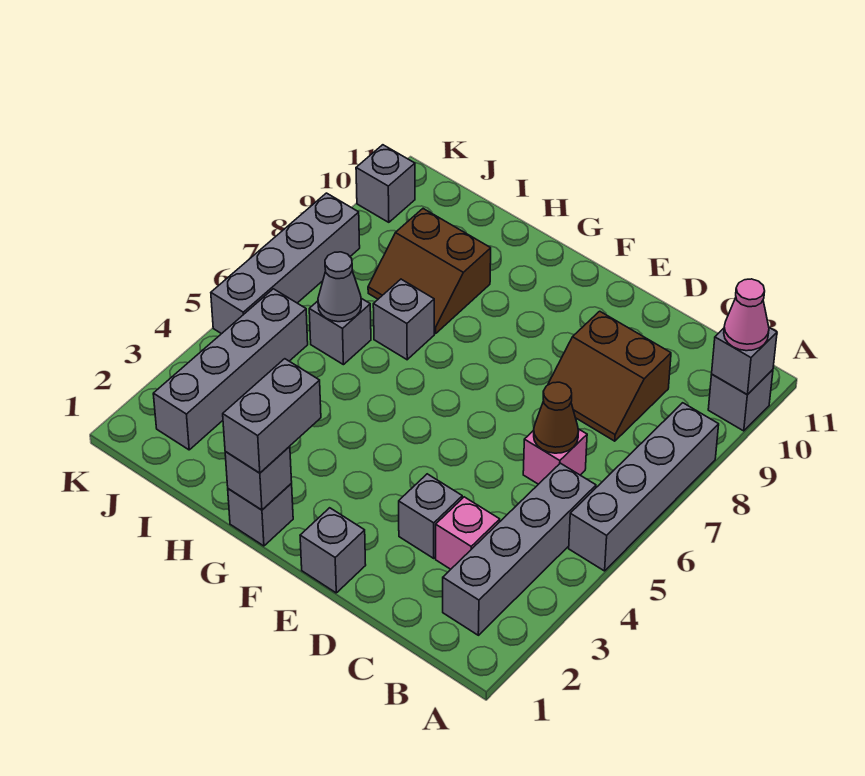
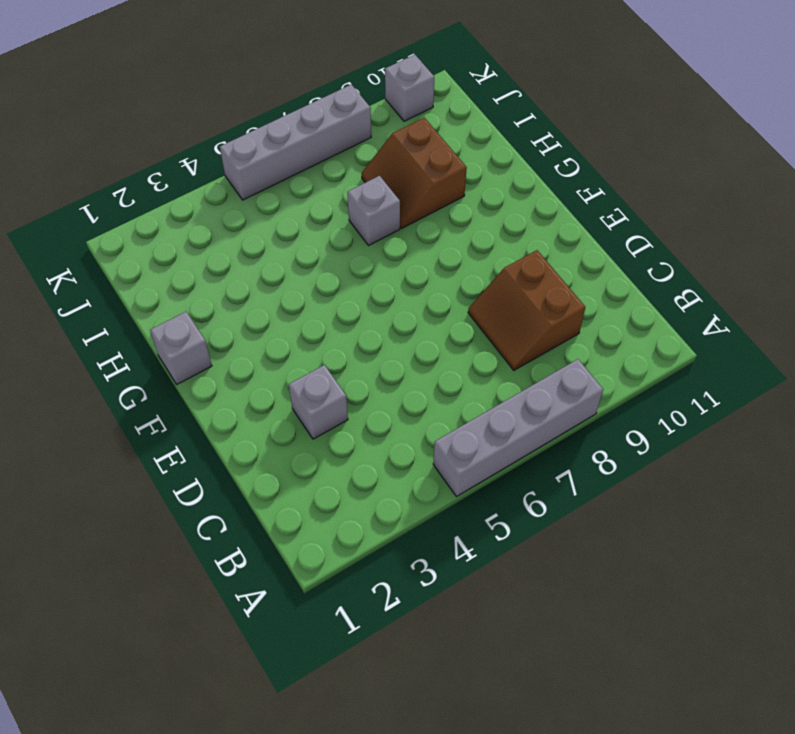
none -> grey brick A10 level 1
none -> grey brick B2:B5 level 1
none -> pink brick C3 level 1

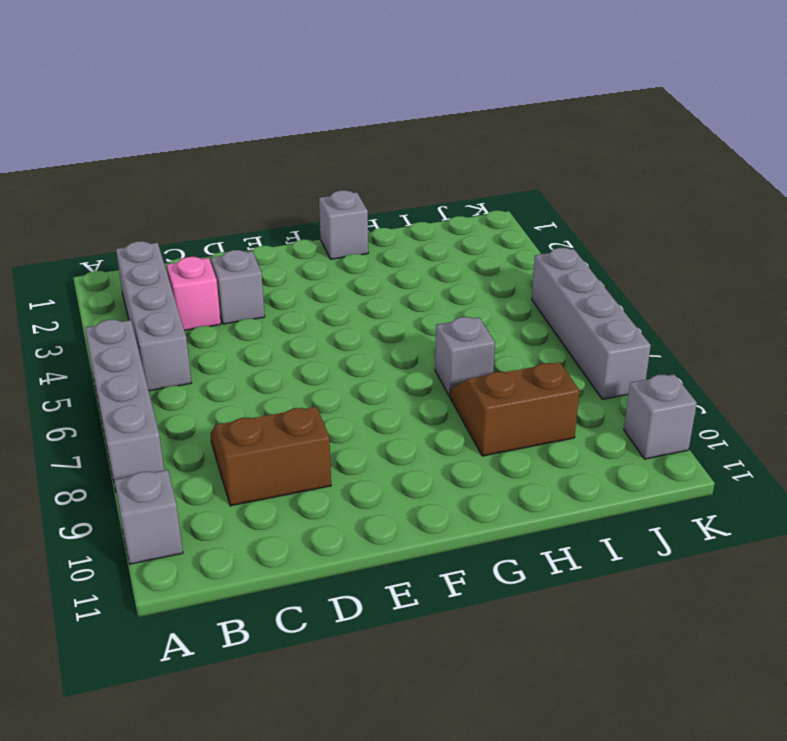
none -> pink brick C6 level 1
none -> grey brick E1 level 1
none -> grey brick I6 level 1

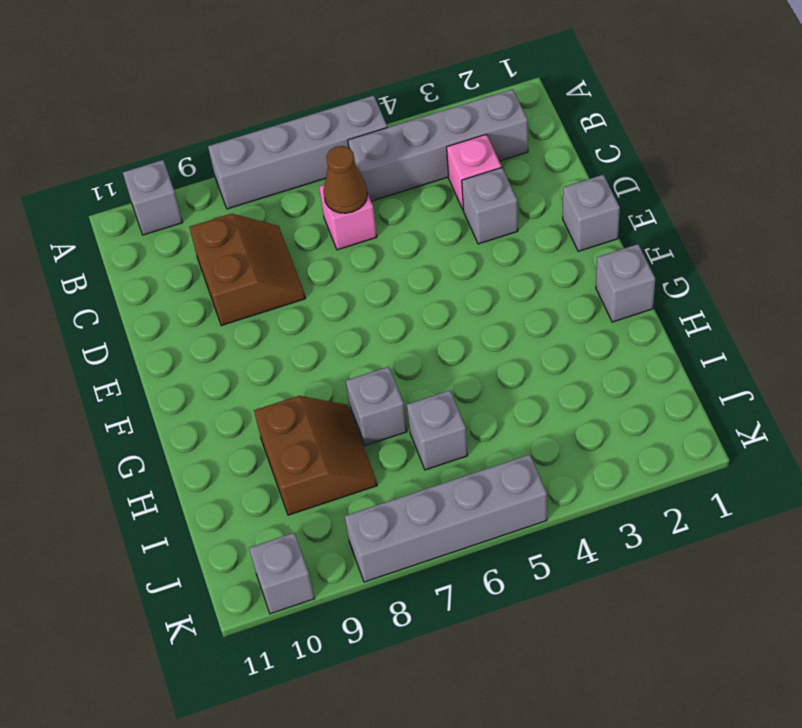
none -> grey brick J2:J5 level 1
none -> grey brick A10 level 2
none -> grey brick G1 level 2

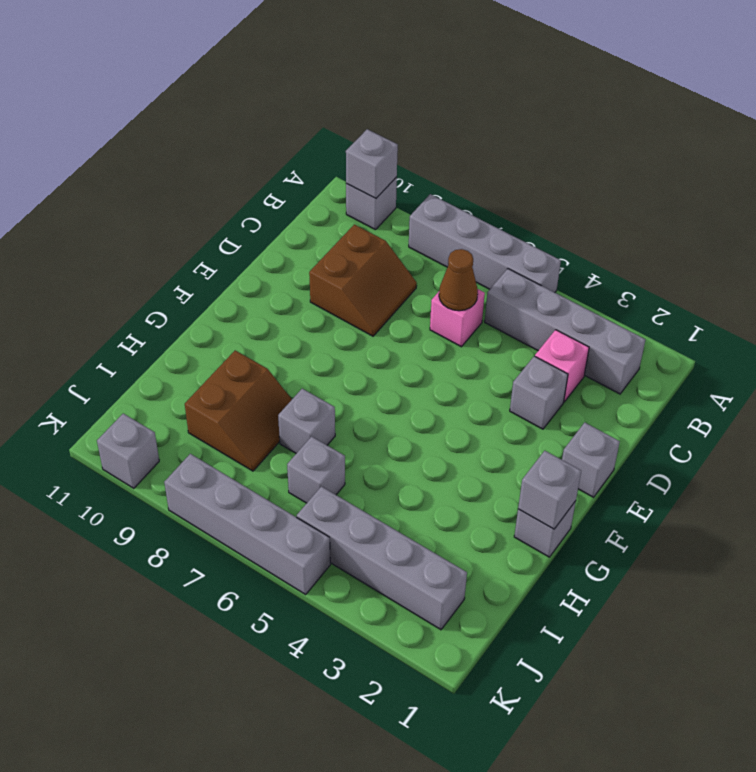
none -> grey cone I6 level 2
none -> pink cone A10 level 3
none -> grey brick G1:G2 level 3

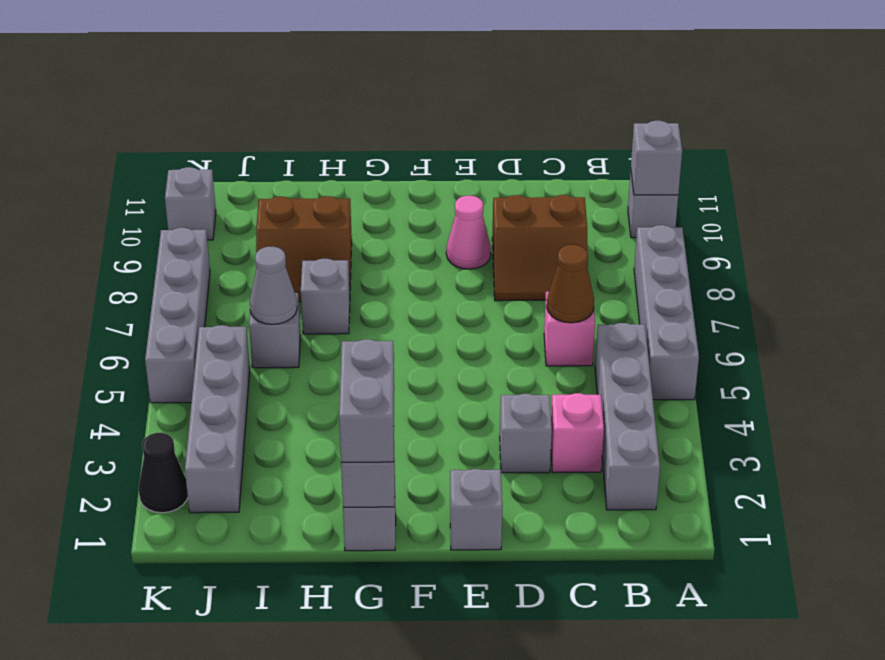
pink cone E9 level 1 -> pink cone A10 level 3
black cone K2 level 1 -> none

